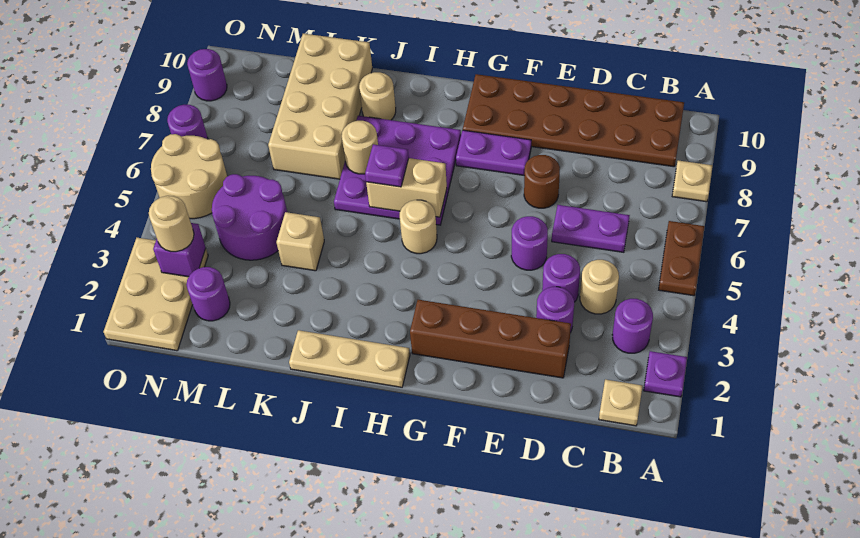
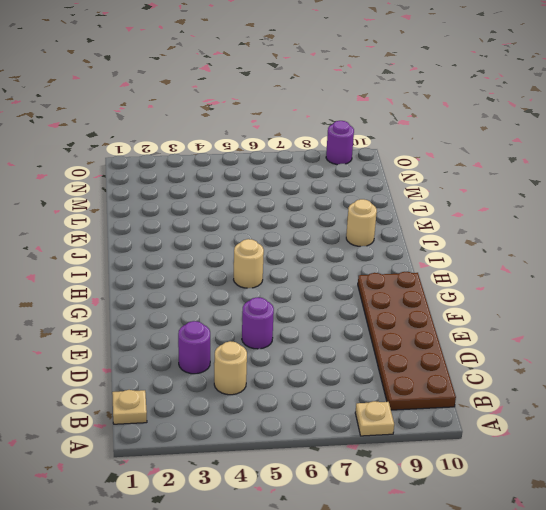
none -> purple plate A2 level 1
none -> brown plate A5:A6 level 1
none -> purple round brick B3 level 1
none -> purple plate C6:D6 level 1

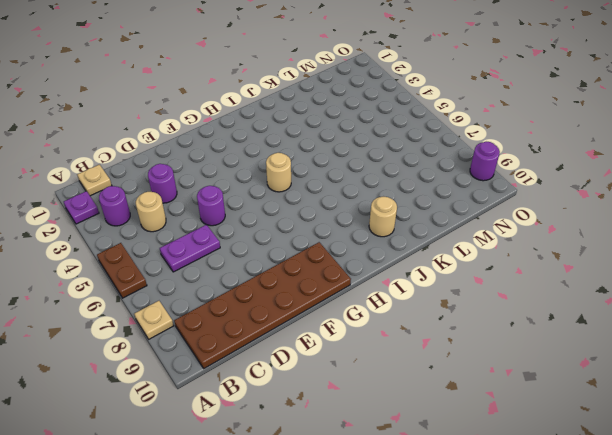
none -> brown brick D2:G2 level 1
none -> purple round brick D4 level 1
none -> brown round brick E7 level 1
none -> purple plate F8:G8 level 1

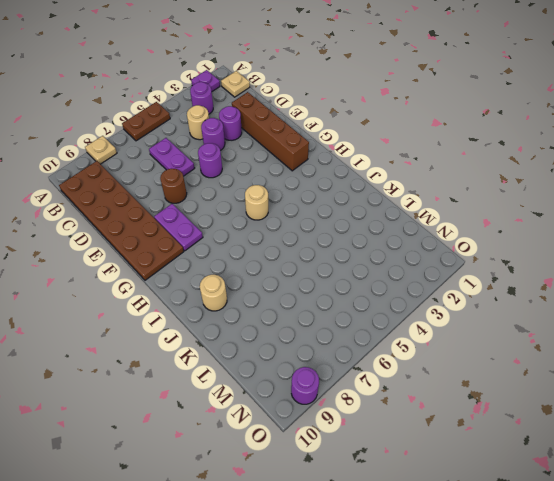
none -> tan plate H1:J1 level 1
none -> purple plate H6:J8 level 1
none -> tan brick K4 level 1
none -> tan brick K7:L10 level 1

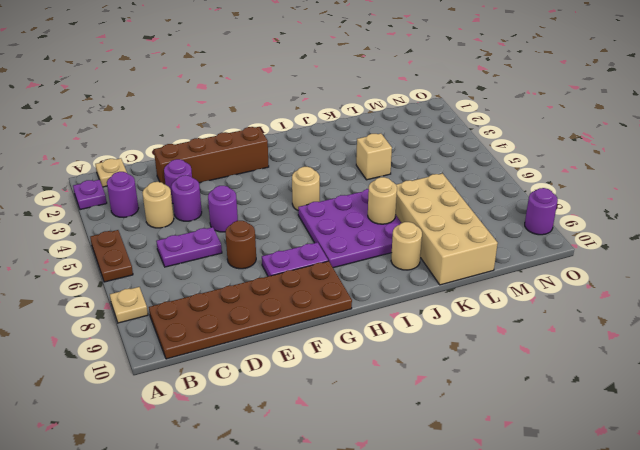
none -> tan plate H1:J1 level 1
none -> purple round brick L4:M5 level 1
none -> purple round brick M2 level 1
none -> tan plate N1:O3 level 1

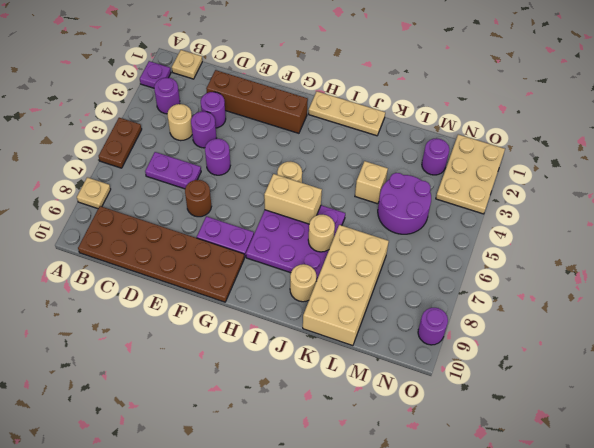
none -> tan round brick N5:O6 level 1
none -> purple round brick O7 level 1
none -> purple brick N3 level 2
none -> purple plate I6 level 3

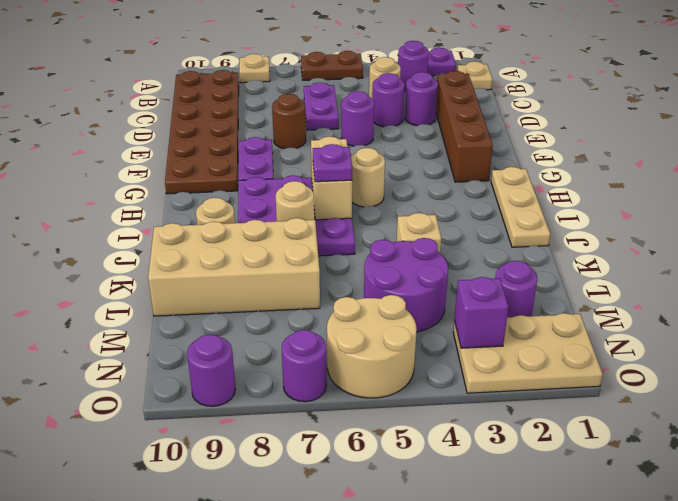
none -> tan round brick N3 level 3

